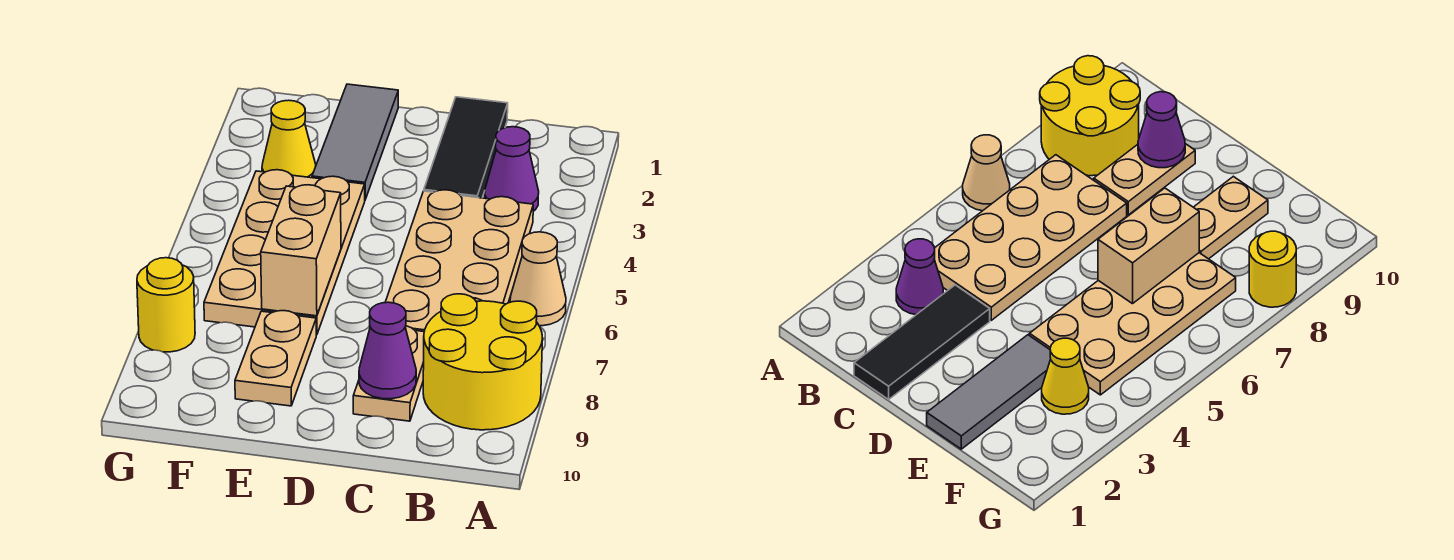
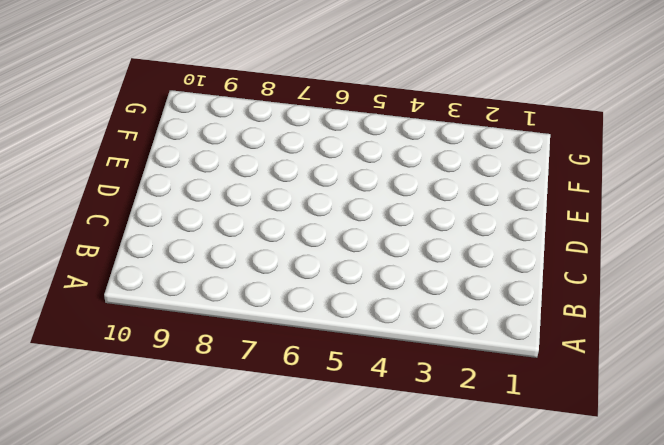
none -> tan cone A6 level 1
none -> yellow round brick A8:B9 level 1
none -> purple cone B3 level 1

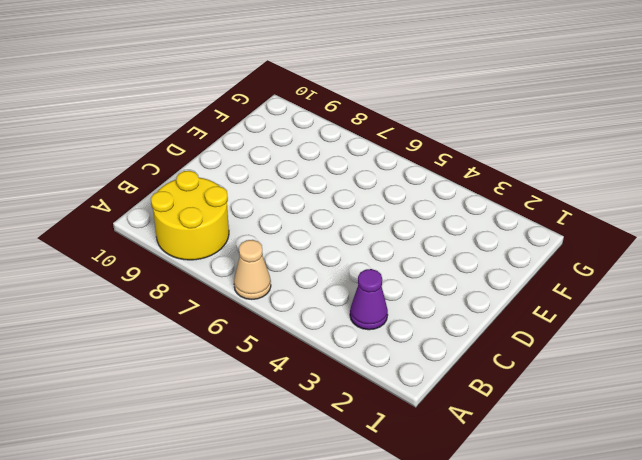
none -> tan plate B4:C7 level 1
none -> black tile C1:C3 level 1
none -> tan plate C8:C9 level 1

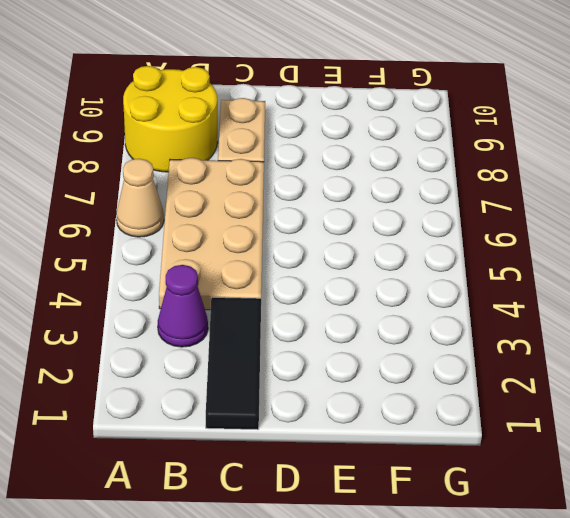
none -> grey tile E1:E3 level 1
none -> tan plate E4:F7 level 1
none -> tan plate E8:E9 level 1

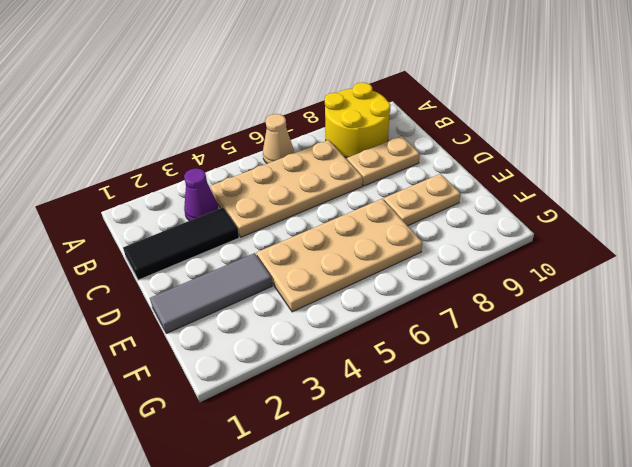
none -> yellow cone F3 level 1
none -> yellow round brick G8 level 1
none -> purple cone C9 level 2

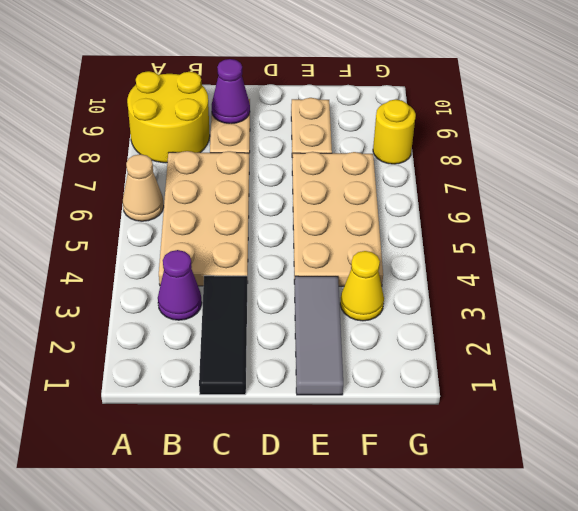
none -> tan brick E6:E7 level 2

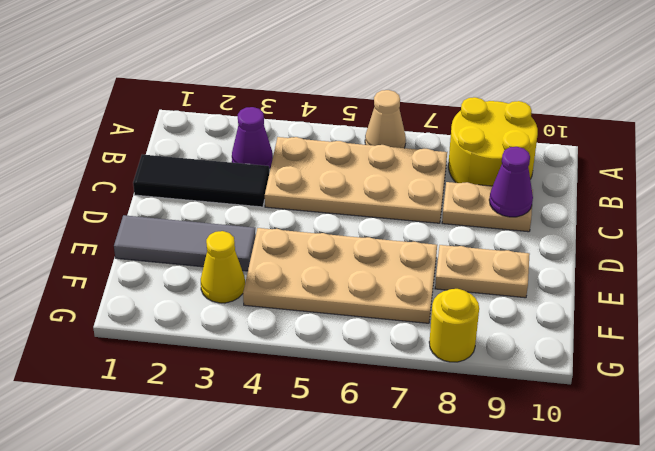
none -> tan brick E6:E7 level 2

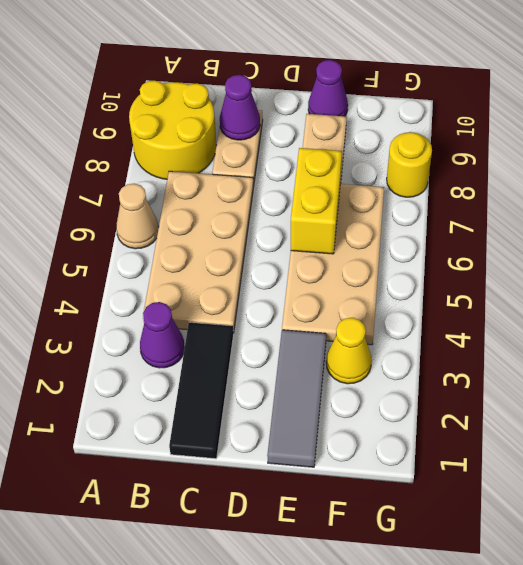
yellow brick E6:E7 level 2 -> tan brick E6:E7 level 2
purple cone E10 level 1 -> none

